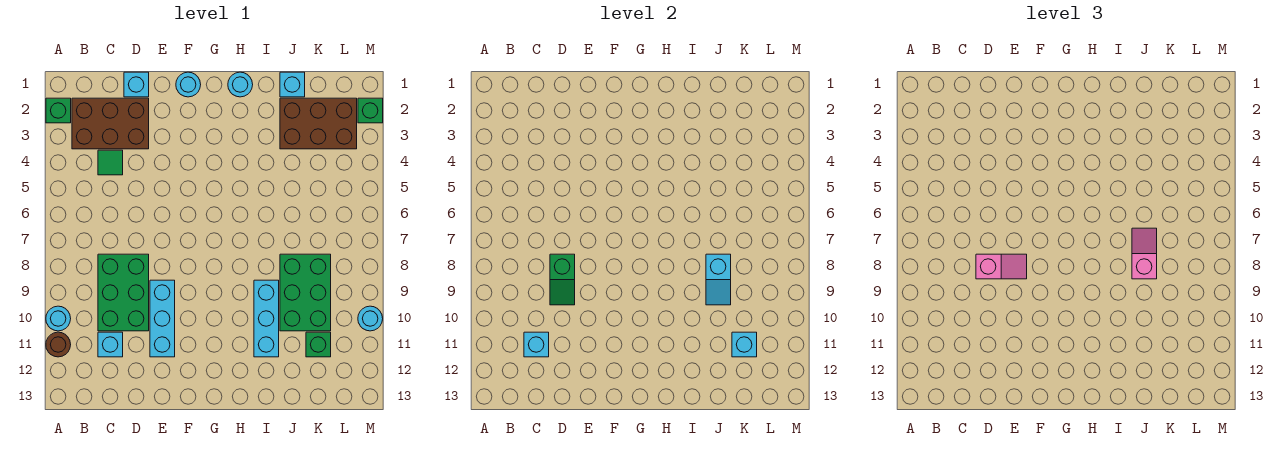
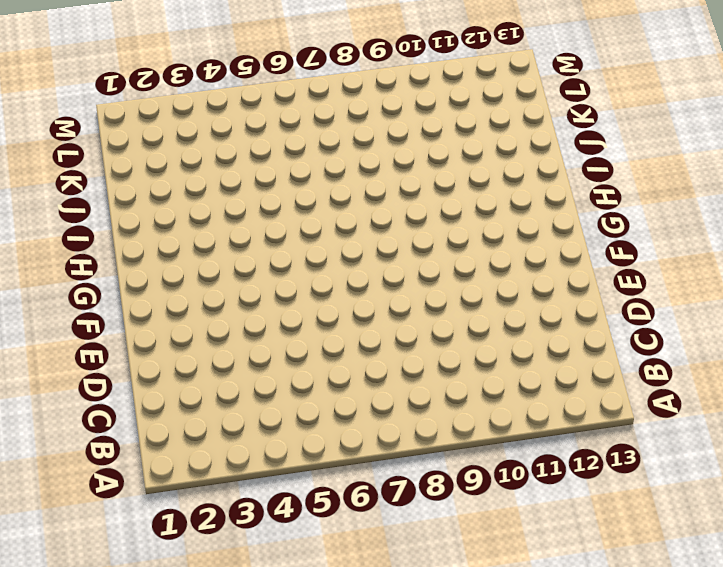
none -> green brick A2 level 1
none -> cyan round brick A10 level 1
none -> brown round brick A11 level 1

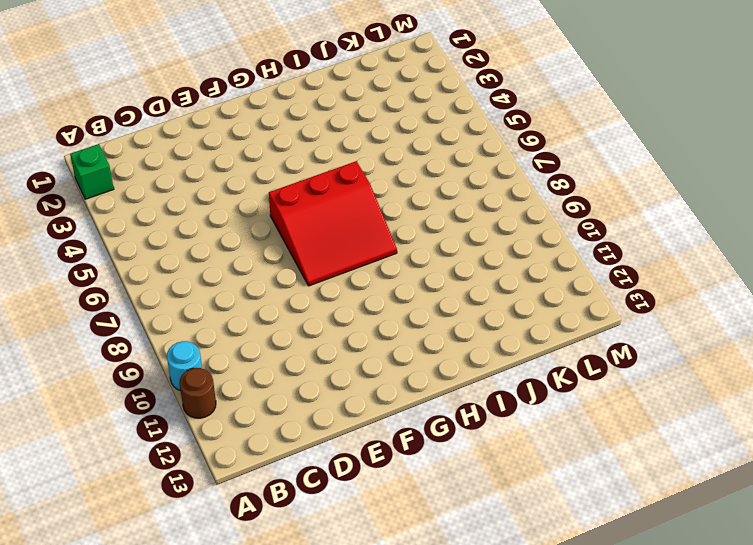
red slope F6:H8 level 1 top 6 -> none
none -> brown brick B2:D3 level 1
none -> green tile C4 level 1
none -> green brick C8:D10 level 1

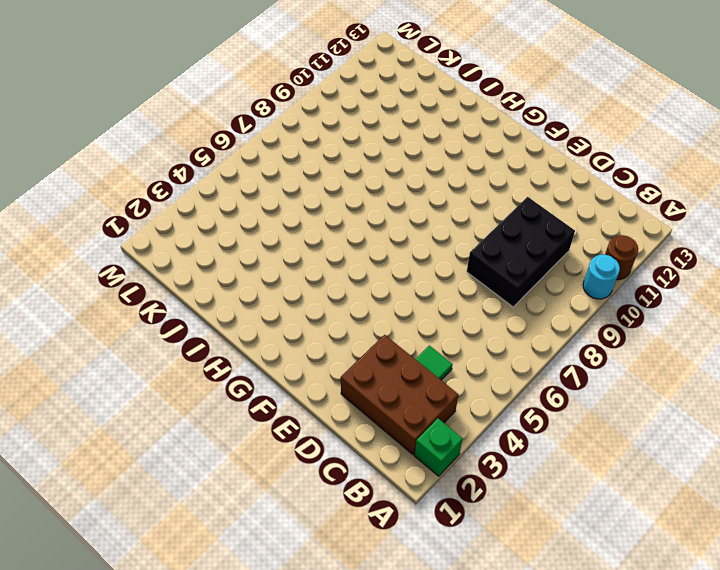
black brick C8:D10 level 1 -> green brick C8:D10 level 1
none -> cyan brick C11 level 1
none -> cyan brick D1 level 1
none -> cyan brick E9:E11 level 1

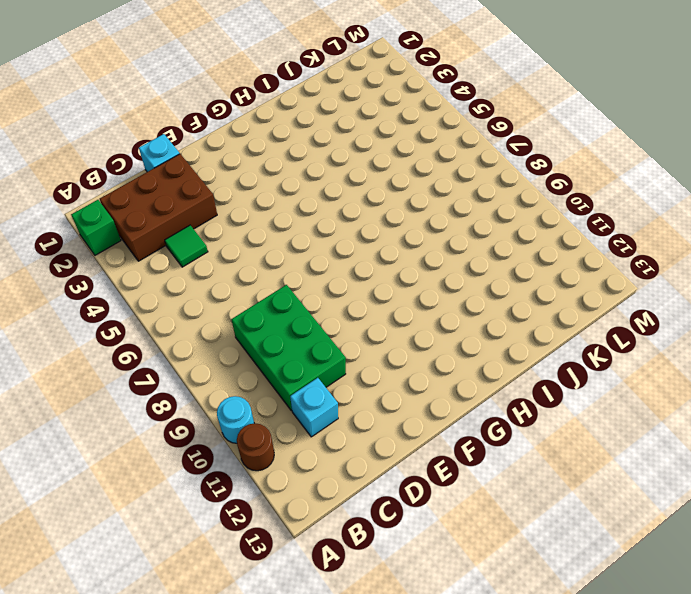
none -> cyan brick E9:E11 level 1
none -> cyan round brick F1 level 1
none -> cyan round brick H1 level 1

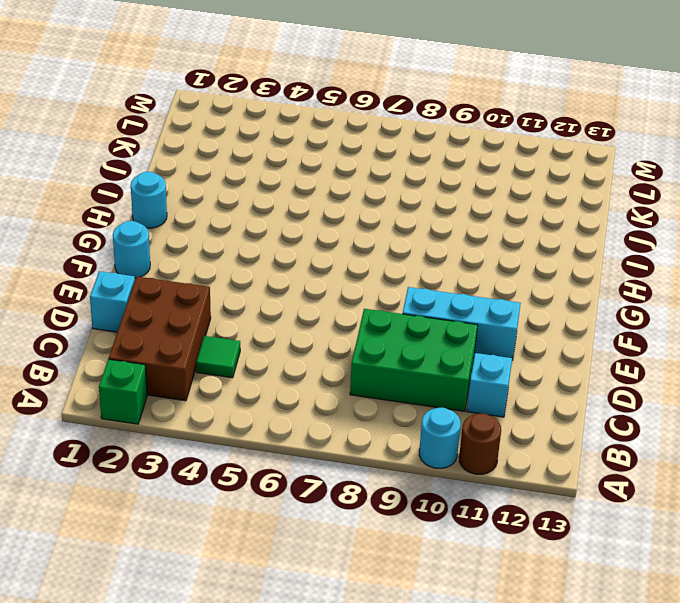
none -> cyan brick I9:I11 level 1
none -> cyan brick J1 level 1
none -> brown brick J2:L3 level 1

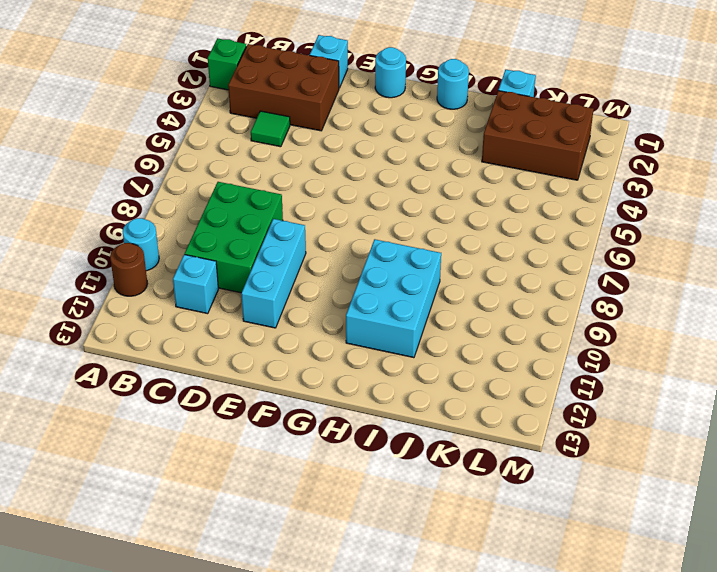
cyan brick H9:I11 level 1 -> cyan brick I9:I11 level 1
none -> green brick J8:K10 level 1
none -> green brick K11 level 1
none -> green brick M2 level 1

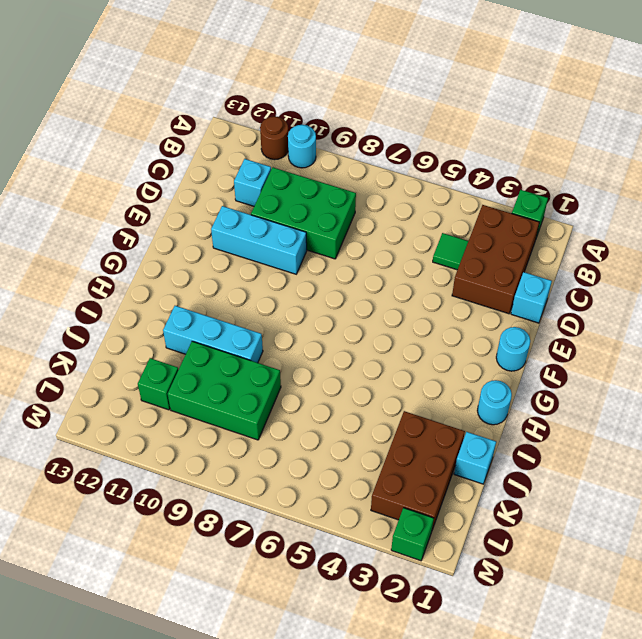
none -> cyan round brick M10 level 1
none -> cyan brick C11 level 2
none -> green slope D8:D9 level 2 top 8

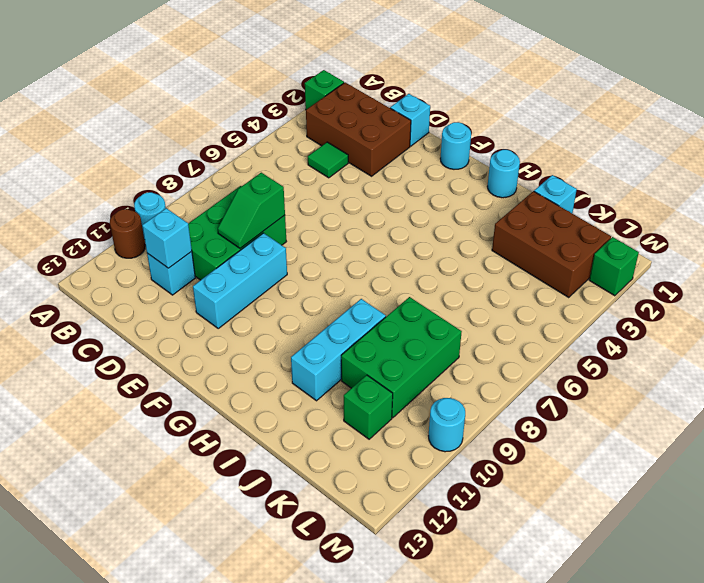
none -> cyan slope J8:J9 level 2 top 8
none -> cyan brick K11 level 2
none -> pink slope D8:E8 level 3 top D

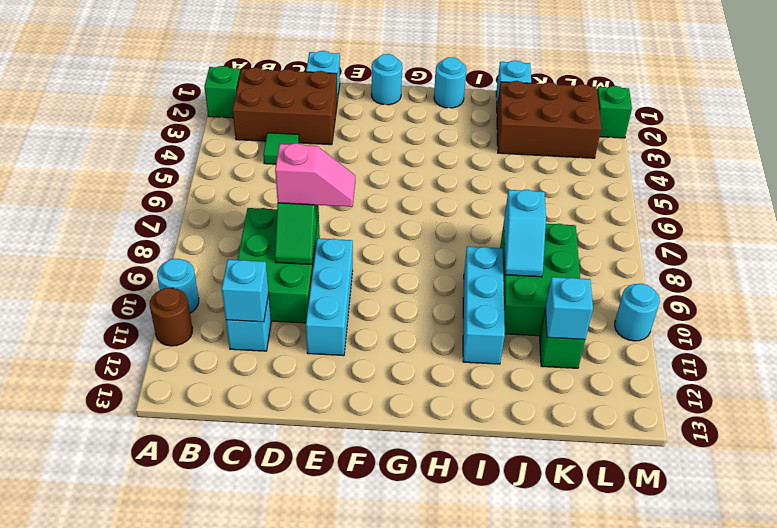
none -> pink slope J7:J8 level 3 top 8

